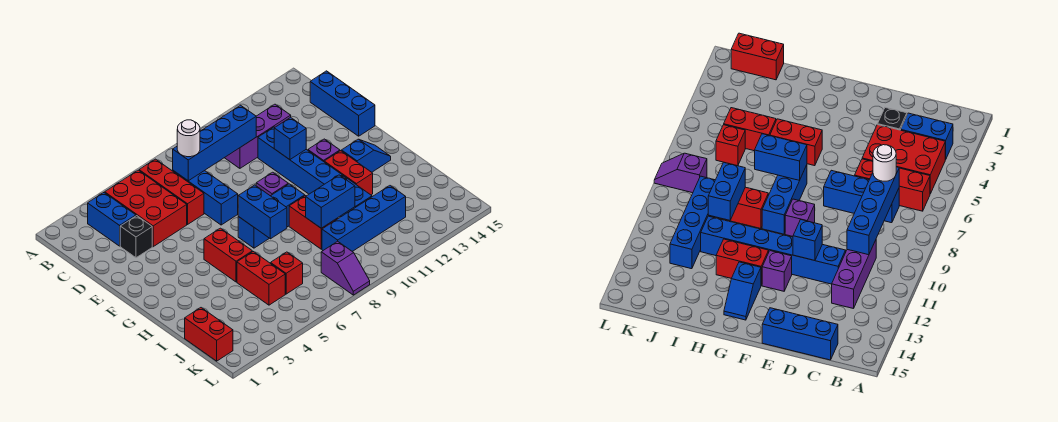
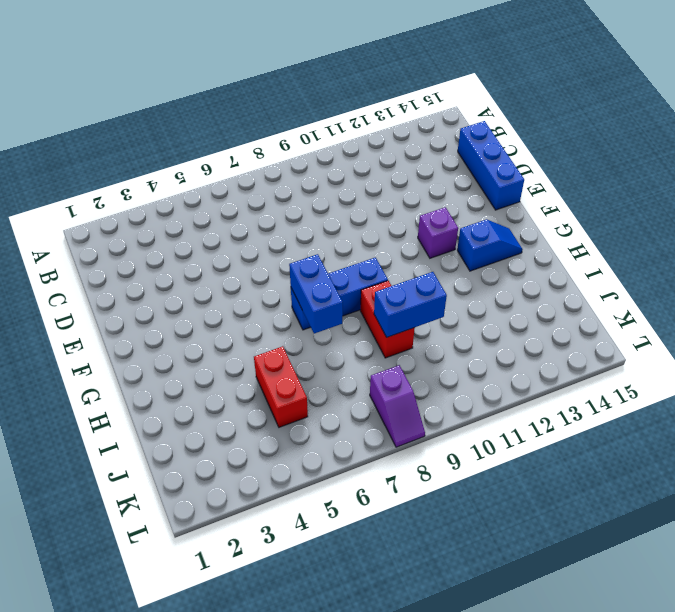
none -> blue brick B3:C3 level 1
none -> red brick B4:D5 level 1
none -> red brick B6:D6 level 1

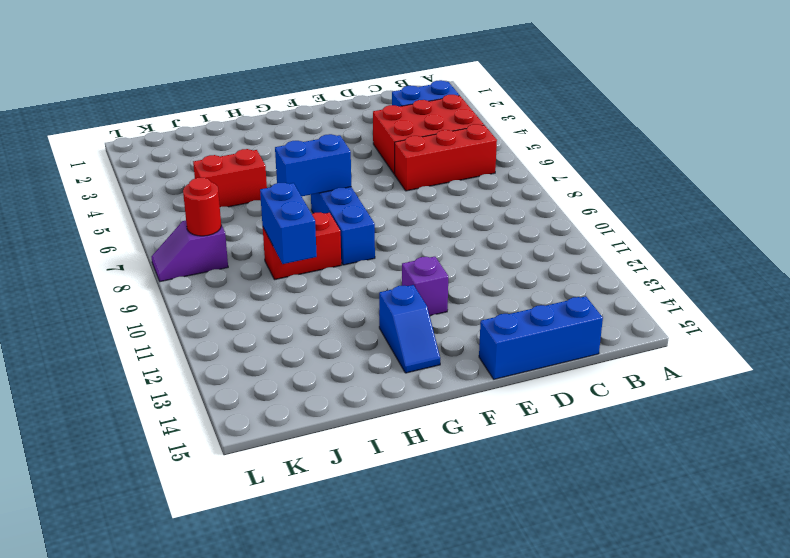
red round brick K8 level 2 -> none
none -> blue brick C7:E7 level 1
none -> purple brick C10:C12 level 1
none -> black brick D3 level 1

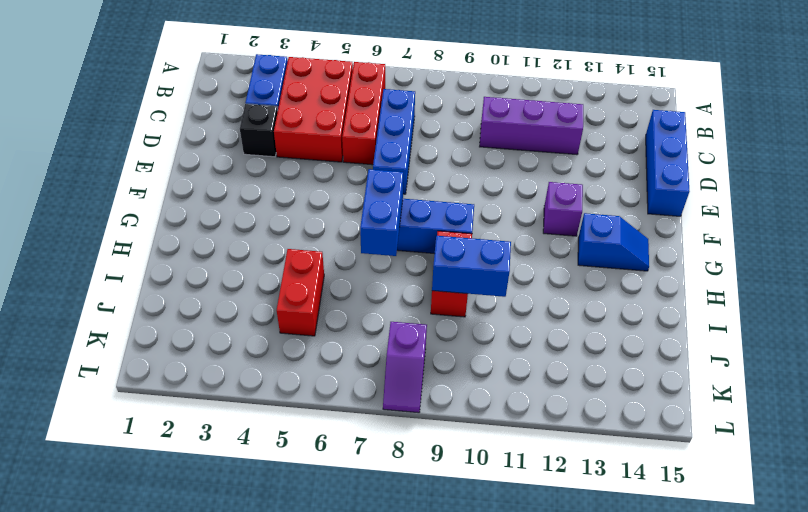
none -> blue brick D11:I11 level 1
none -> purple brick F9 level 1
none -> red brick G5:H5 level 1

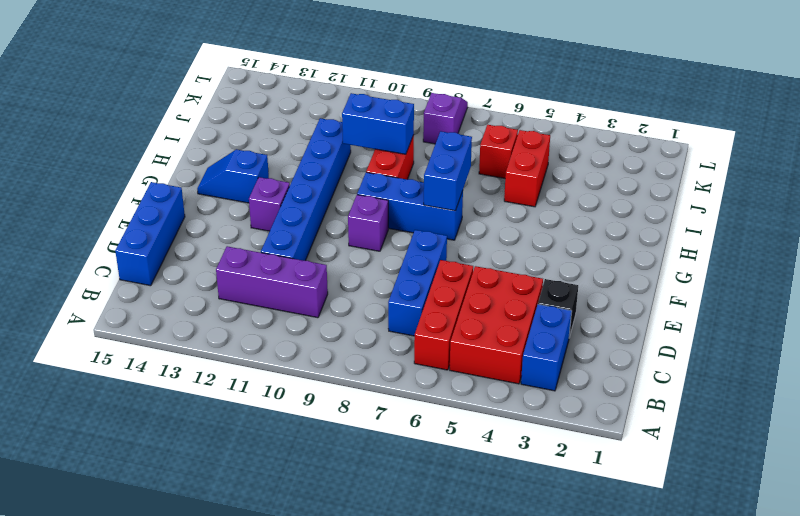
none -> red brick G5:H5 level 1
none -> red brick G12:H12 level 1
none -> red brick J1:K1 level 1

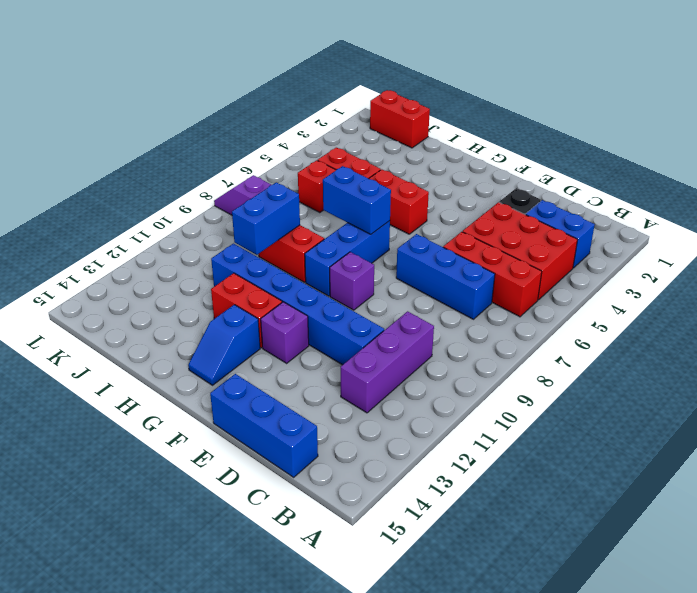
none -> blue brick J9:J12 level 1
none -> blue brick C7:C10 level 2
none -> blue brick E11 level 2

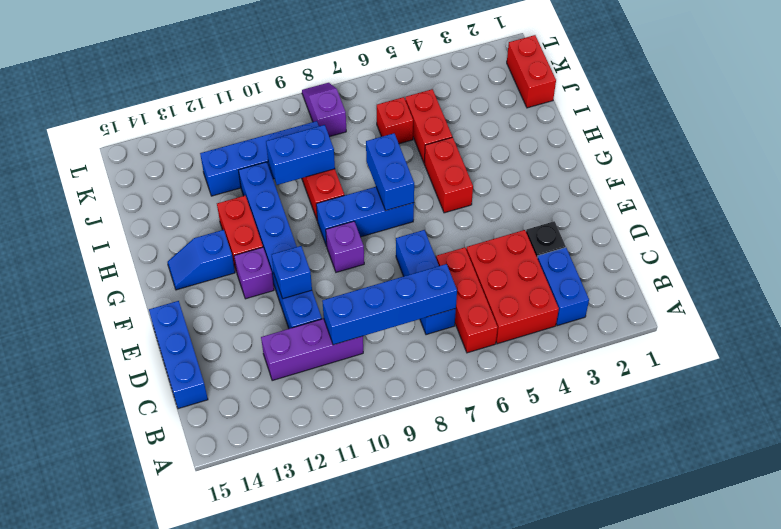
none -> white round brick C7 level 3

